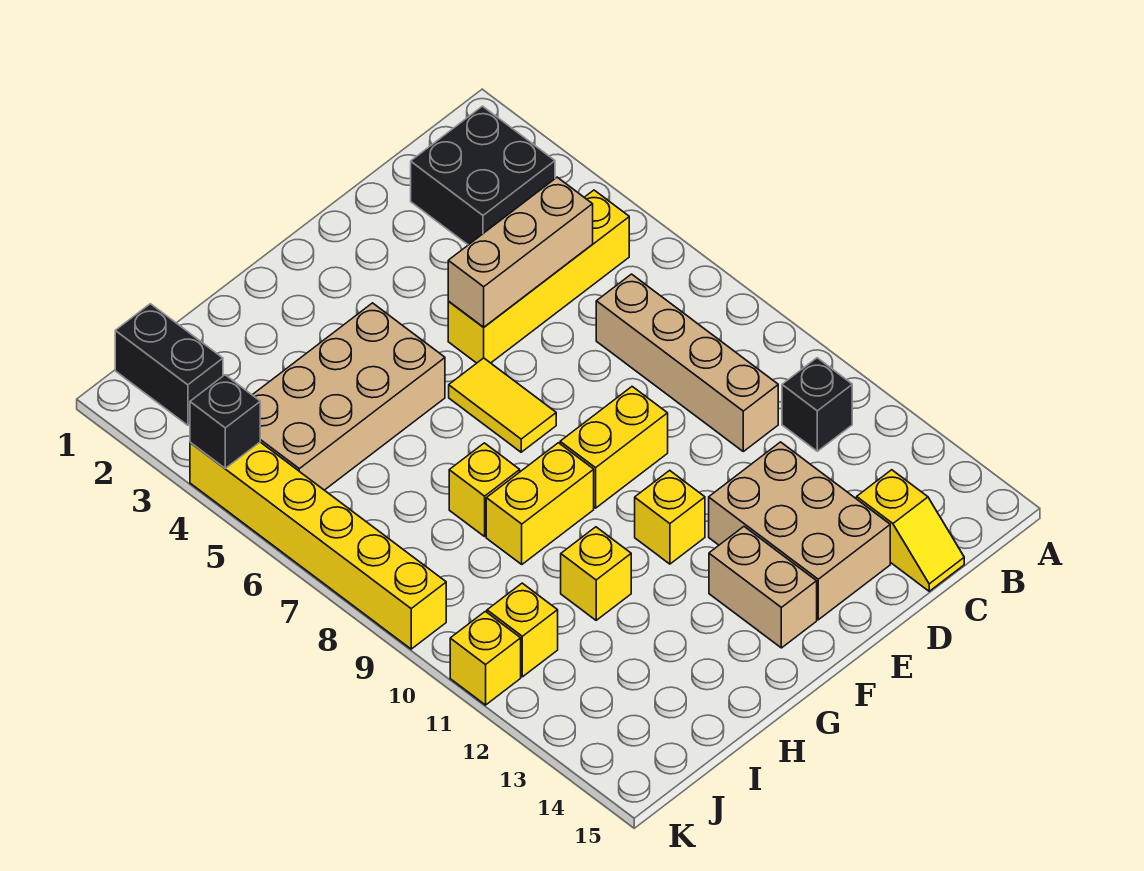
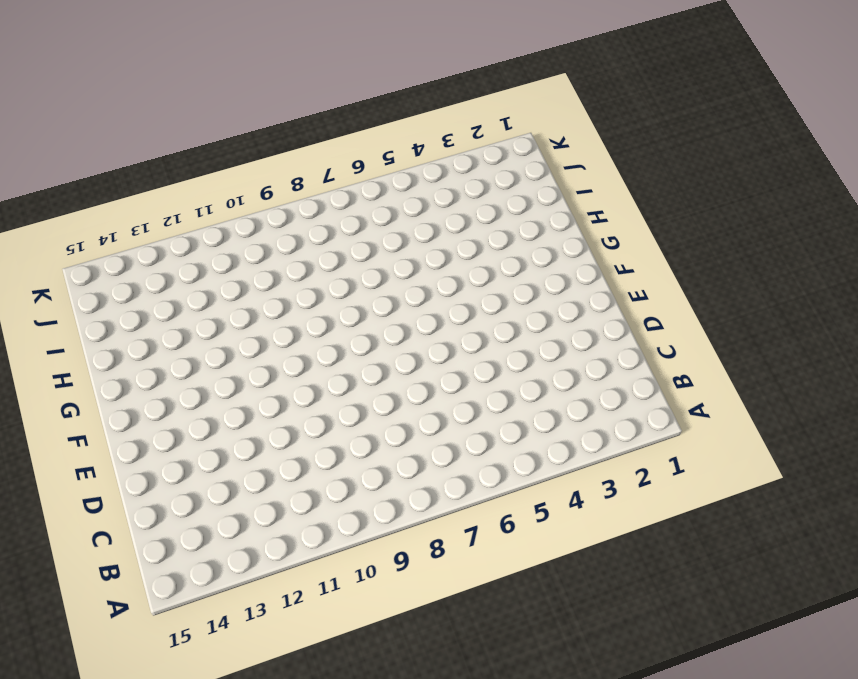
none -> black brick B2:C3 level 1
none -> yellow brick B5:E5 level 1
none -> black brick B11 level 1

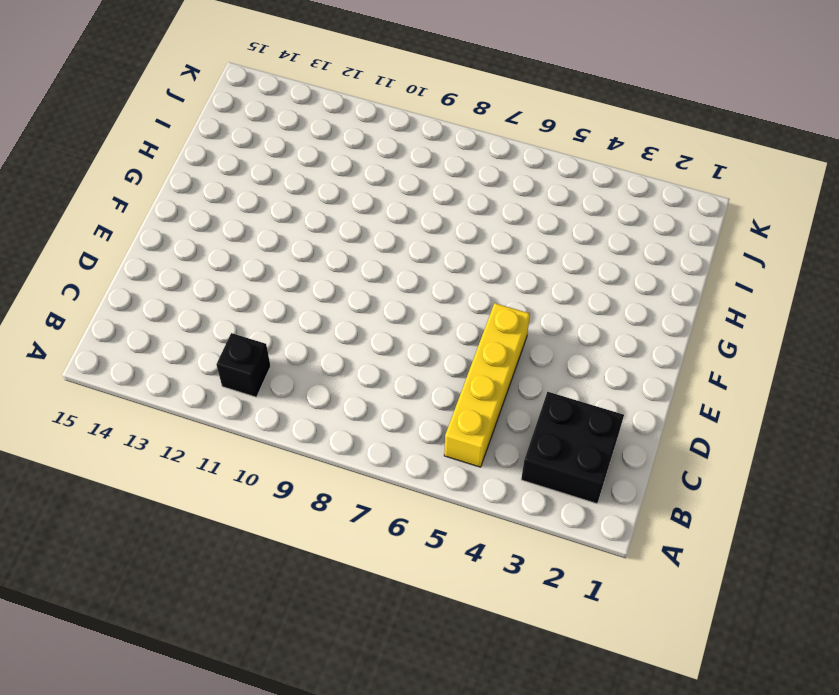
none -> tan brick C7:C10 level 1
none -> yellow slope C14:C15 level 1 top 14
none -> tan brick D12:E14 level 1

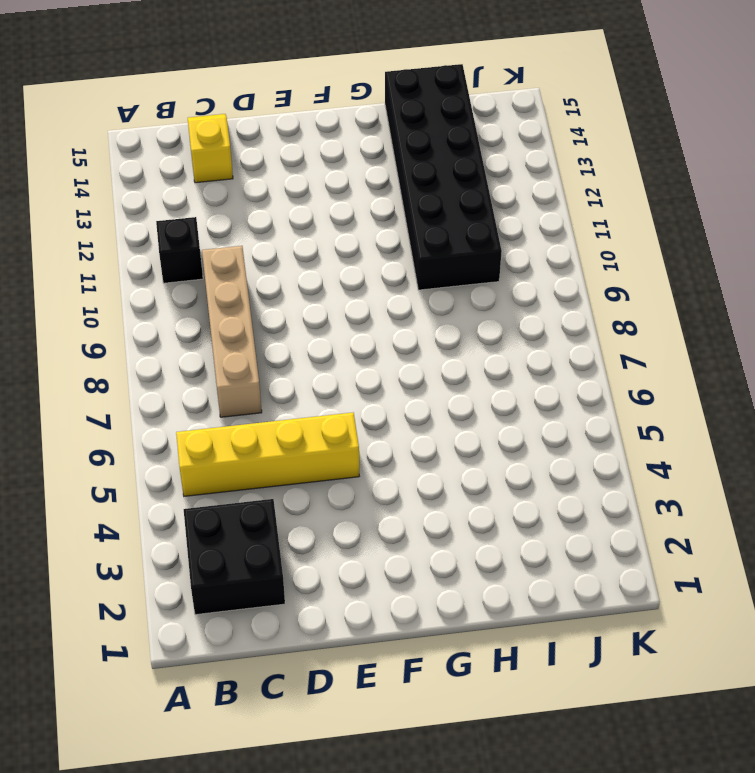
black brick H10:I15 level 1 -> yellow brick H11 level 1
none -> tan brick D12:E14 level 1
none -> yellow brick E9:F9 level 1
none -> yellow tile F6:F7 level 1

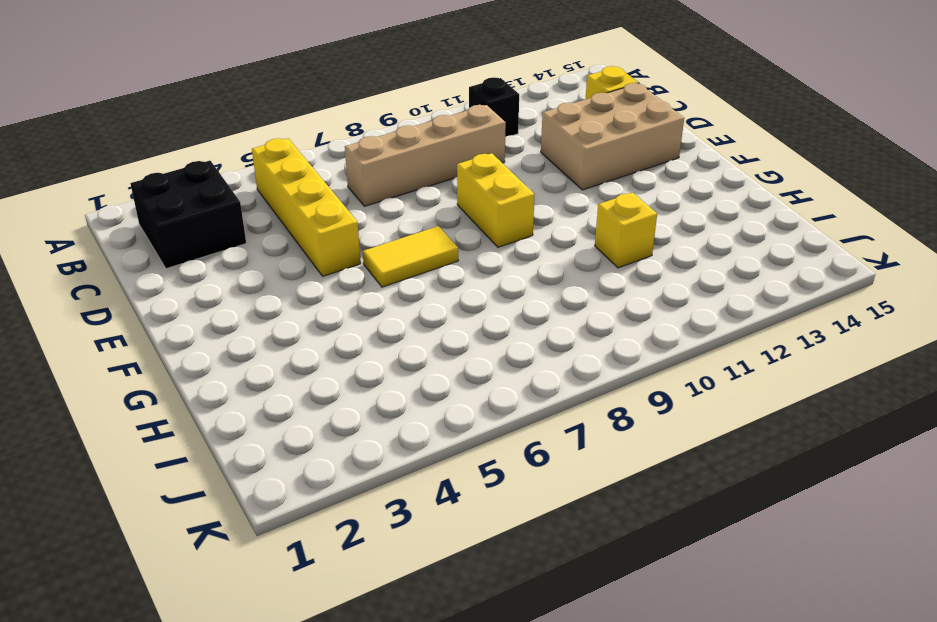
none -> yellow brick F11 level 1
none -> tan brick F13:F14 level 1
none -> tan brick G4:J5 level 1

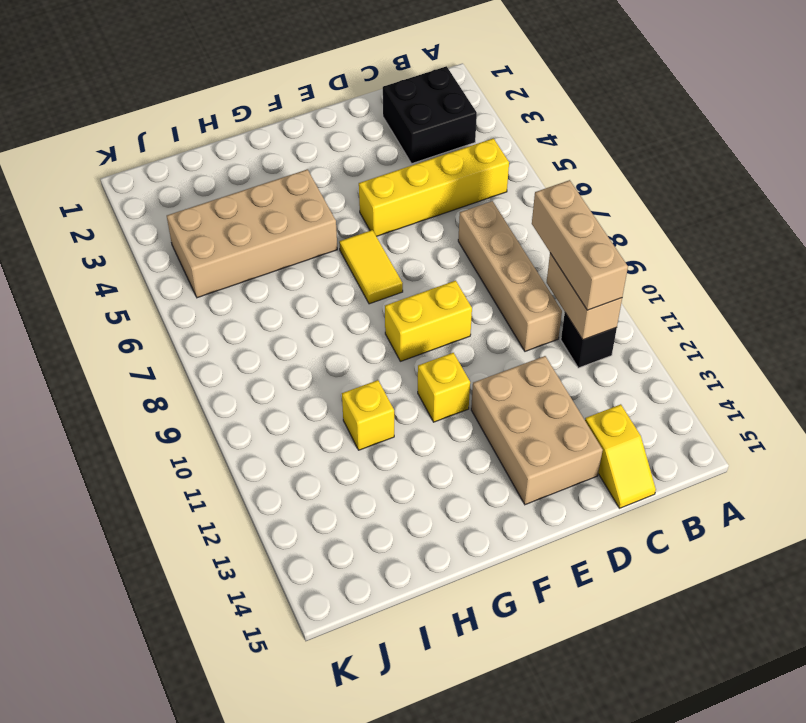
tan brick B9:B11 level 3 -> tan brick C5:E5 level 2
tan brick B10:B11 level 2 -> tan brick F13:F14 level 1
none -> yellow brick G9:H9 level 1
none -> yellow brick H8 level 1
none -> black brick J1:J2 level 1

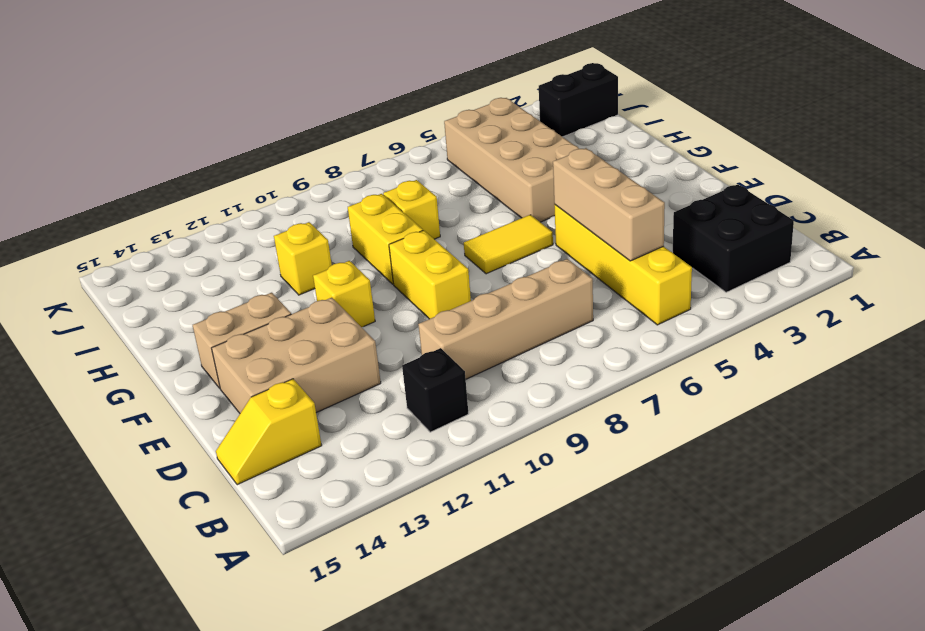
none -> yellow brick J11 level 1
none -> yellow brick K4:K9 level 1
none -> yellow brick K11 level 1

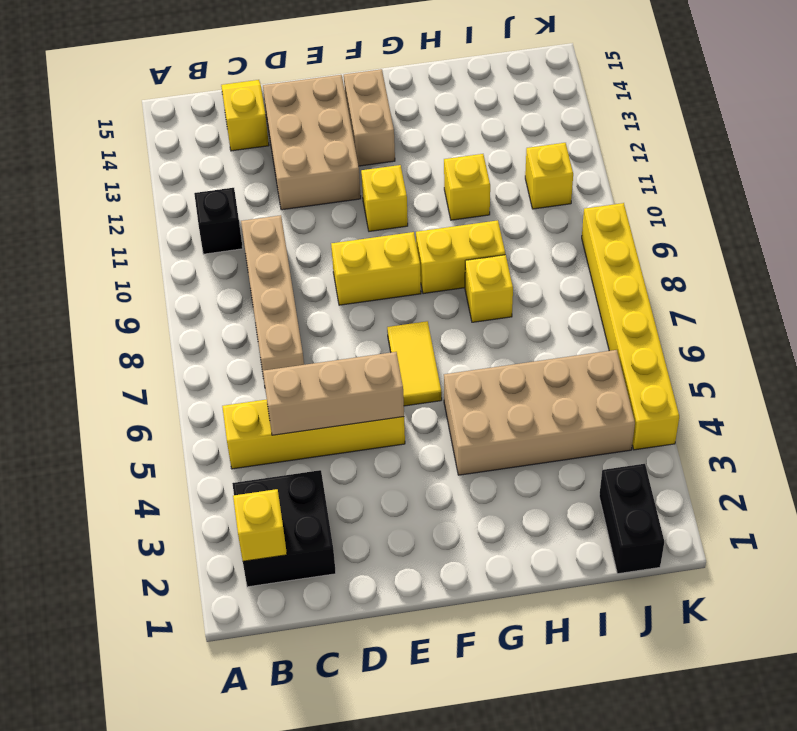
yellow brick B2 level 2 -> yellow brick K11 level 1
none -> black brick K4 level 2

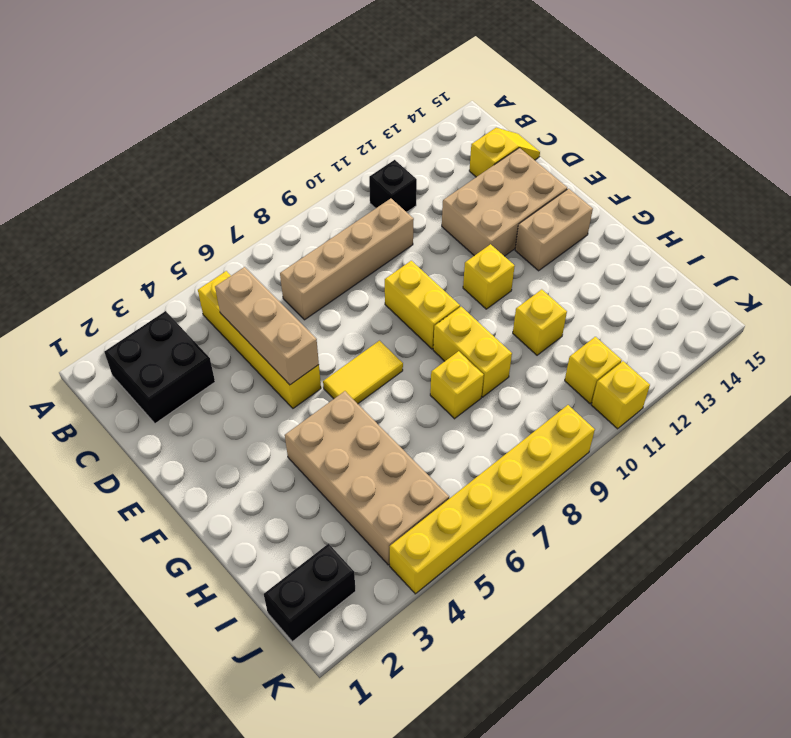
none -> black brick K4 level 2

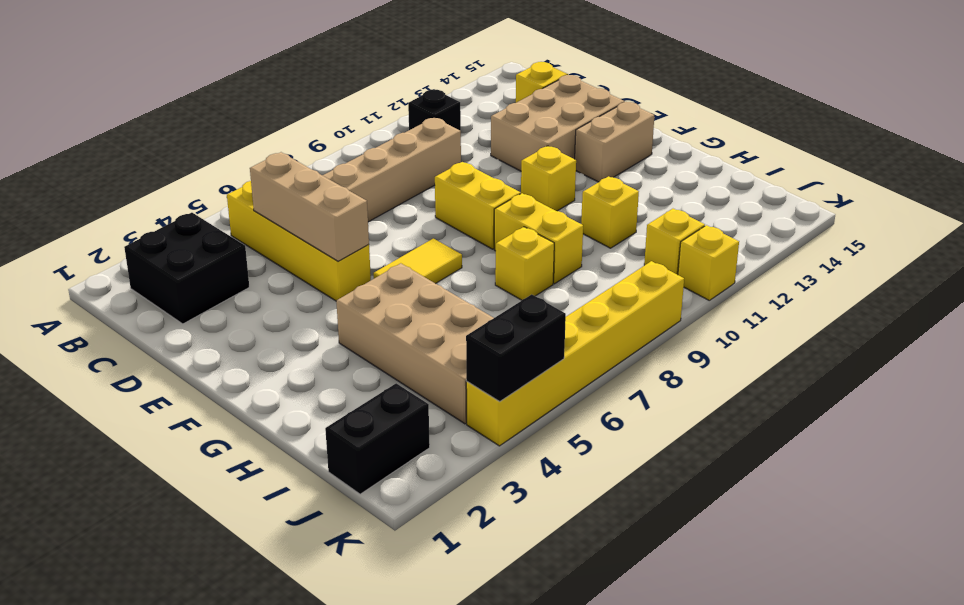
black brick K4:K5 level 2 -> black brick K4 level 2

